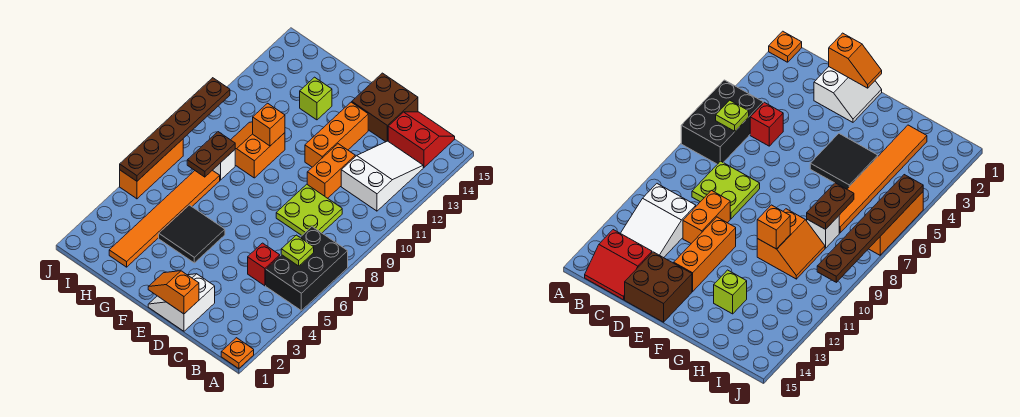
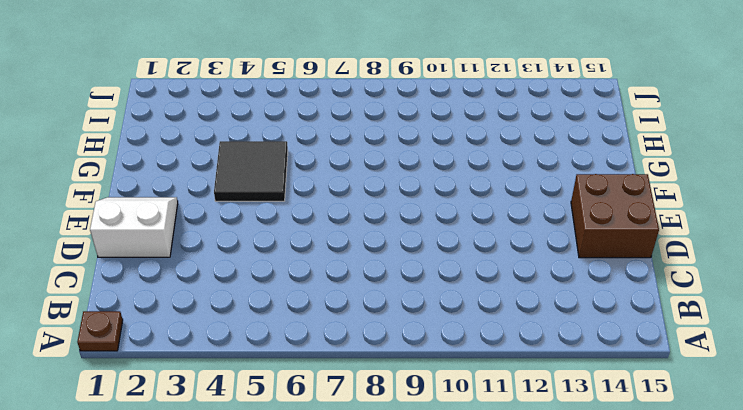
brown plate A1 level 1 -> orange plate A1 level 1
none -> black brick A5:B7 level 1
none -> white slope B11:C13 level 1 top 11
none -> red slope B14:C15 level 1 top 14

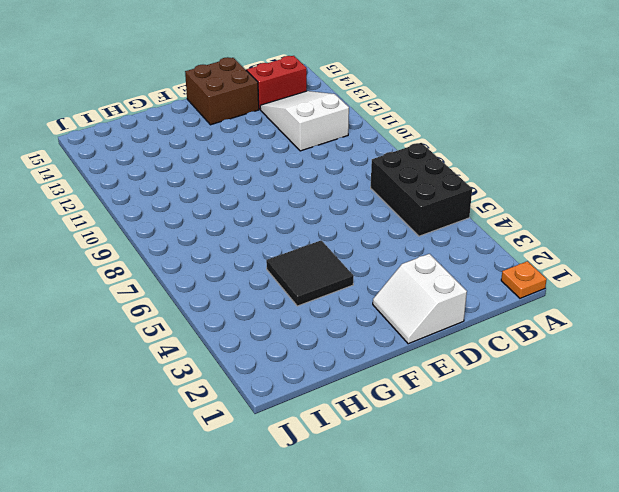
none -> red brick C5 level 1
none -> lime plate C8:D9 level 1
none -> orange brick D10:D11 level 1

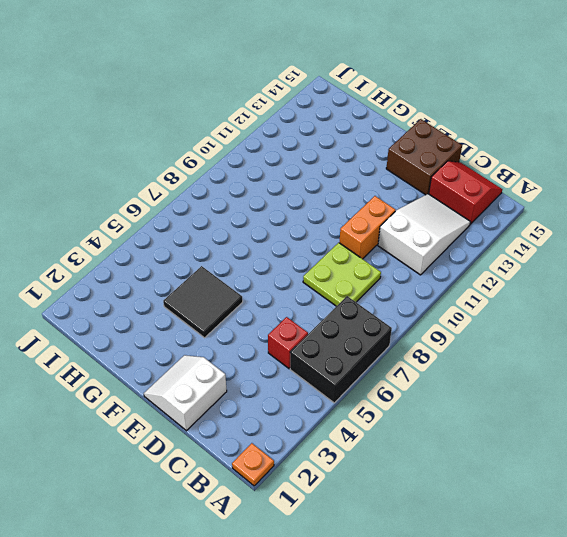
none -> orange brick E11:E13 level 1
none -> orange slope G9:H10 level 1 top G
none -> lime brick G13 level 1

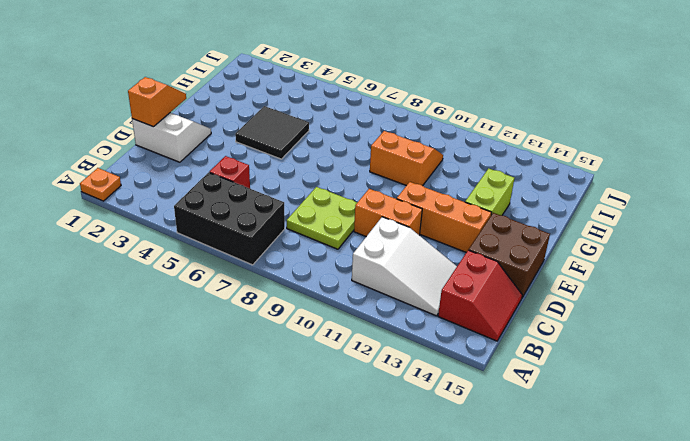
lime brick F13:G13 level 1 -> lime brick G13 level 1
none -> orange tile H2:H7 level 1
none -> white brick H8 level 1
none -> orange brick J5:J7 level 1

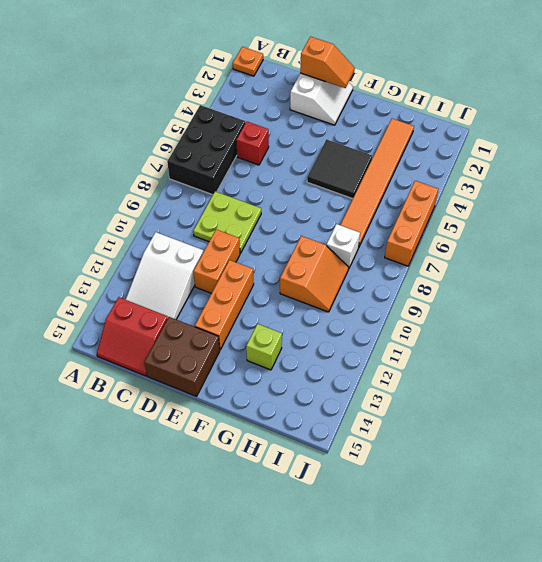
none -> lime plate B6 level 2
none -> orange brick G10 level 2
none -> brown plate H7:H8 level 2

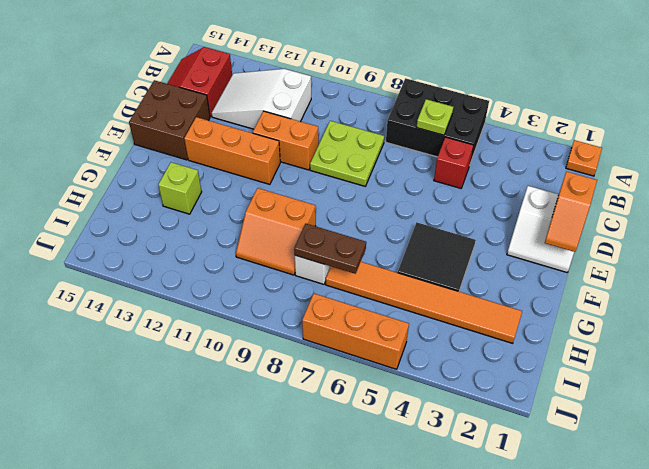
none -> orange brick G10 level 2
none -> brown plate J5:J10 level 2

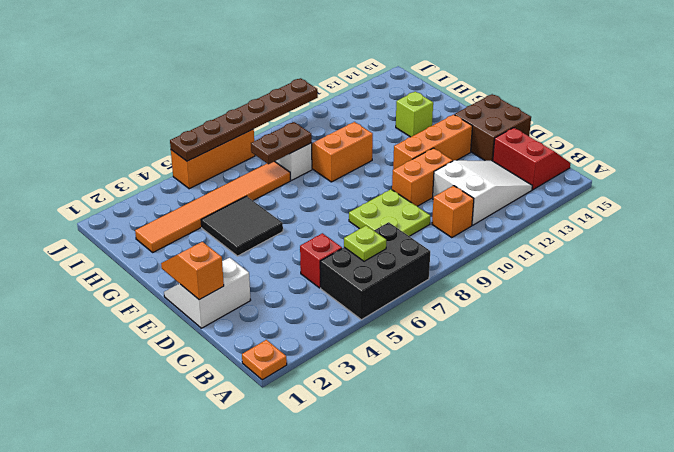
orange brick B10 level 1 -> orange brick G10 level 2

